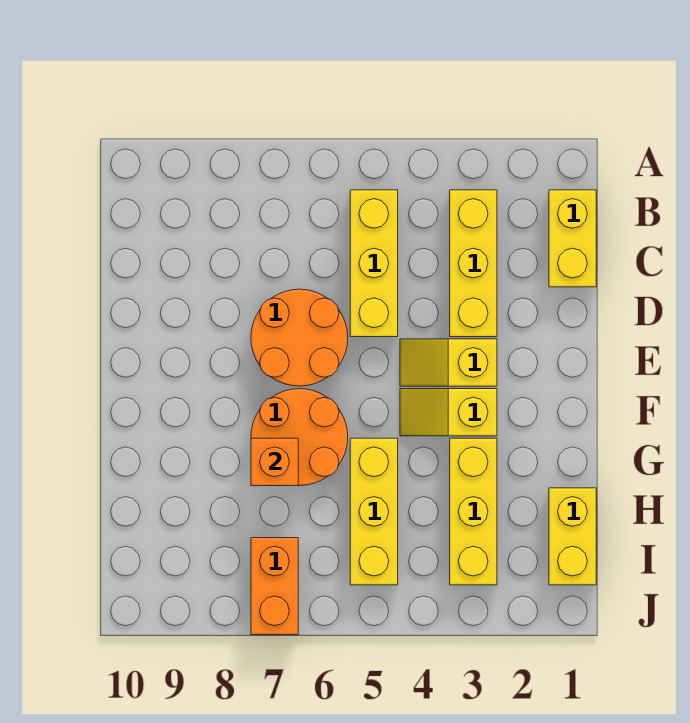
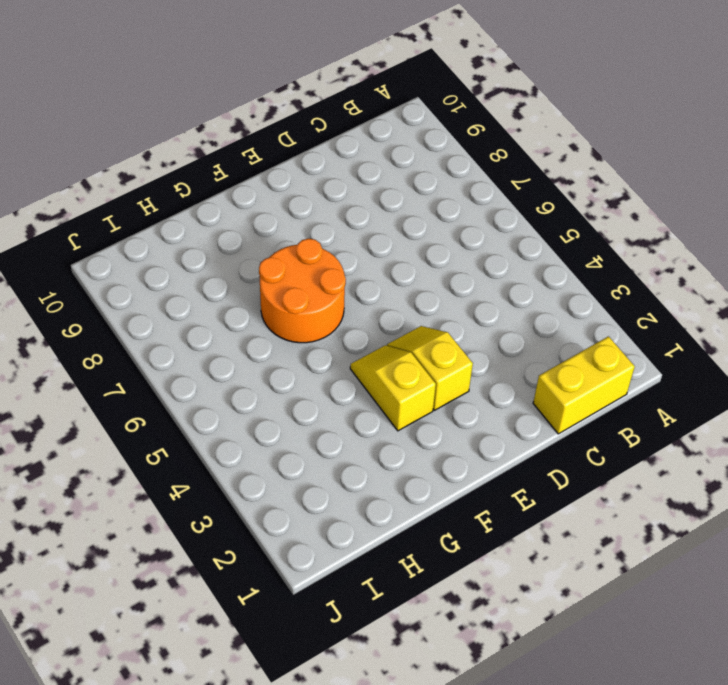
none -> yellow brick B3:D3 level 1
none -> yellow brick B5:D5 level 1
none -> orange round brick D6:E7 level 1

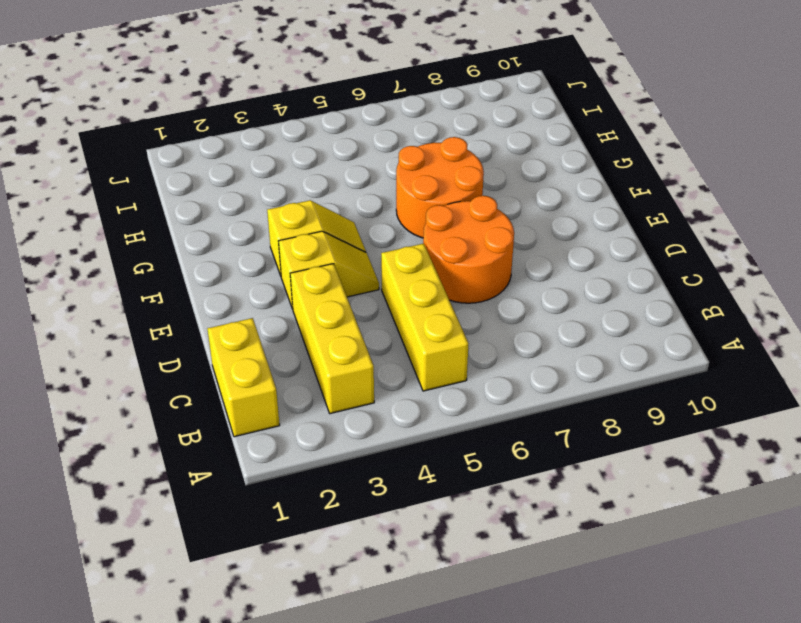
none -> yellow brick G3:I3 level 1
none -> yellow brick G5:I5 level 1
none -> yellow brick H1:I1 level 1

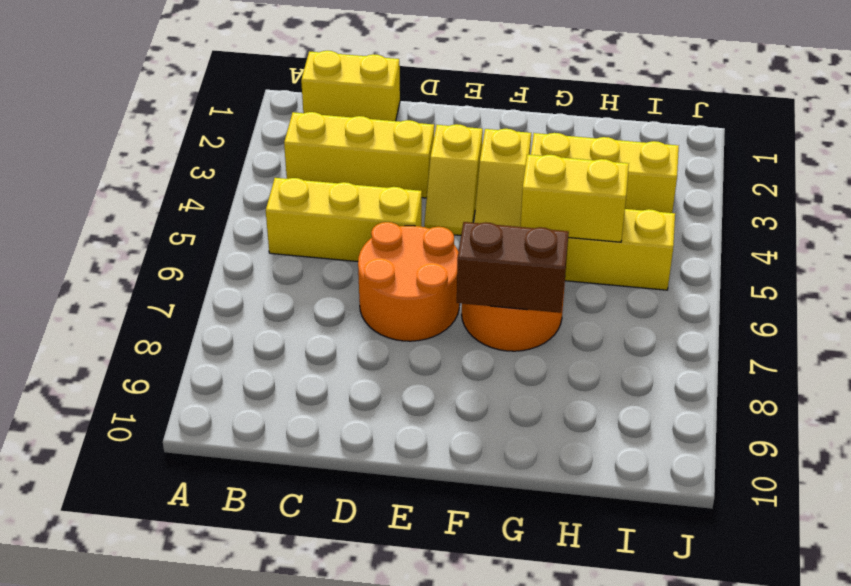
brown brick F7:G7 level 2 -> orange brick G7 level 2
yellow brick G5:H5 level 2 -> yellow brick H1:I1 level 1
none -> orange brick I7:J7 level 1

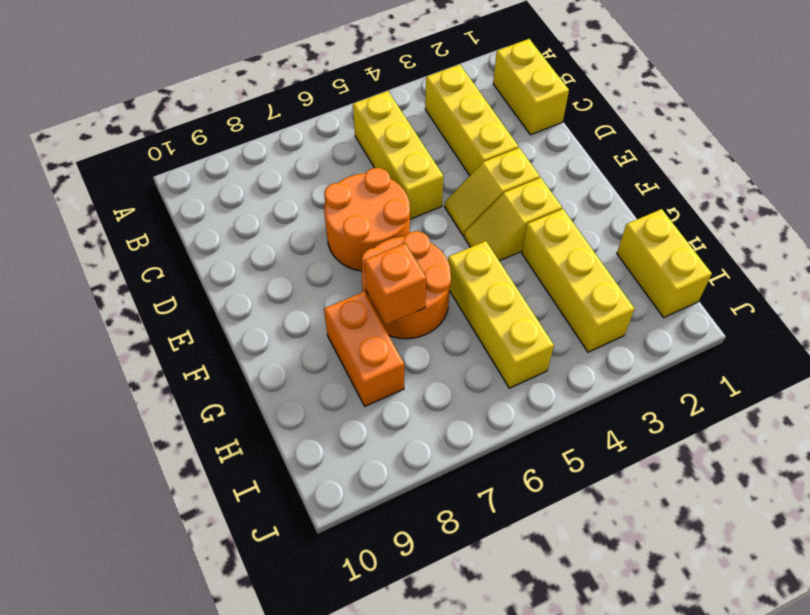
orange brick G8:H8 level 1 -> orange brick I7:J7 level 1

